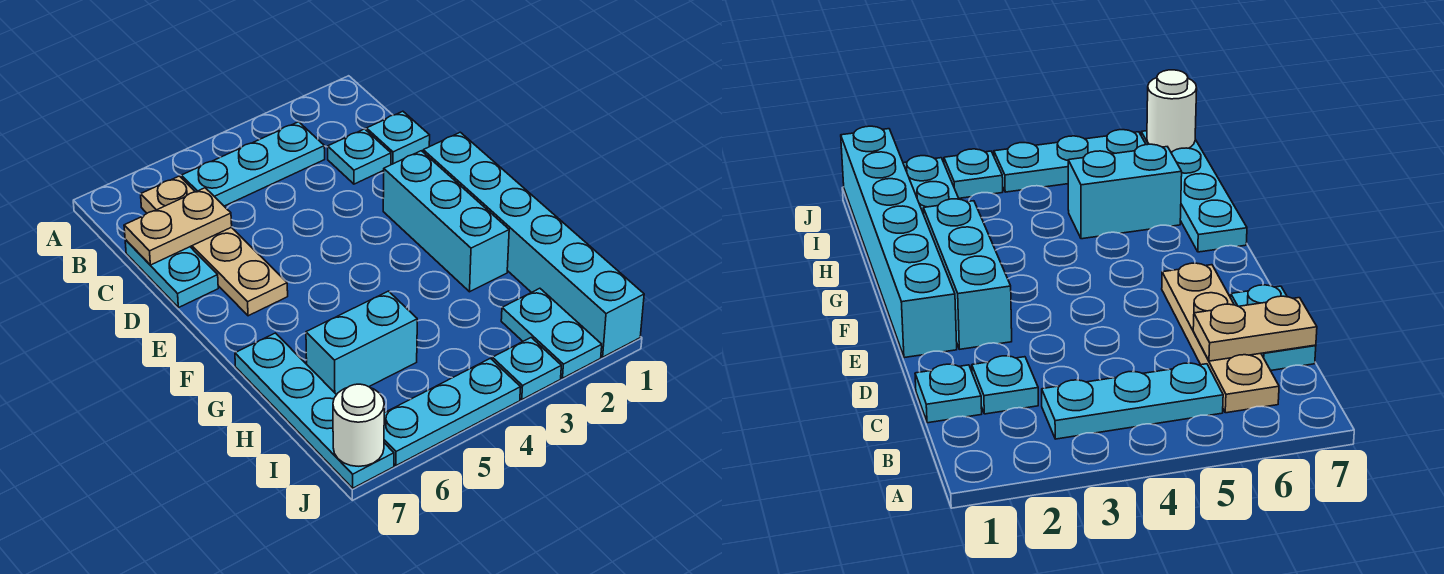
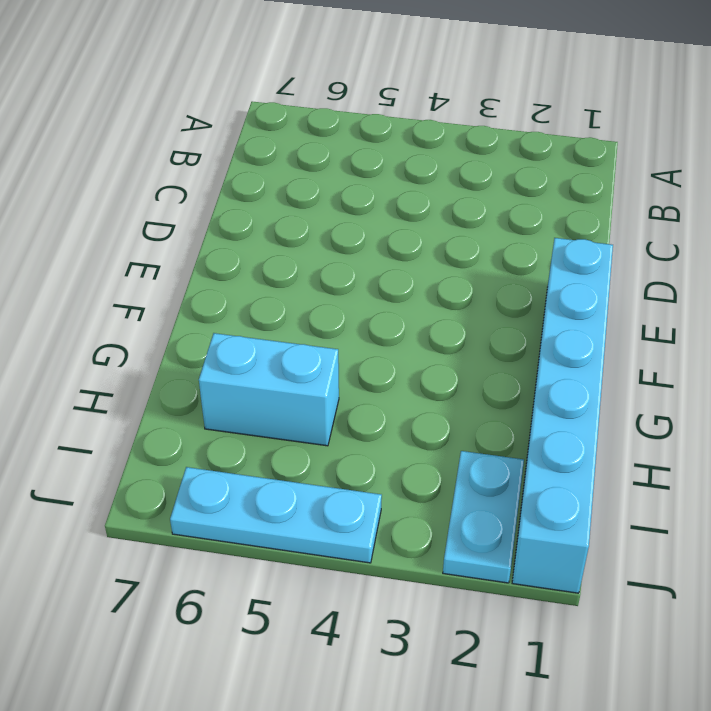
none -> cyan plate B3:B5 level 1
none -> tan plate B6:E6 level 1
none -> cyan plate C1 level 1

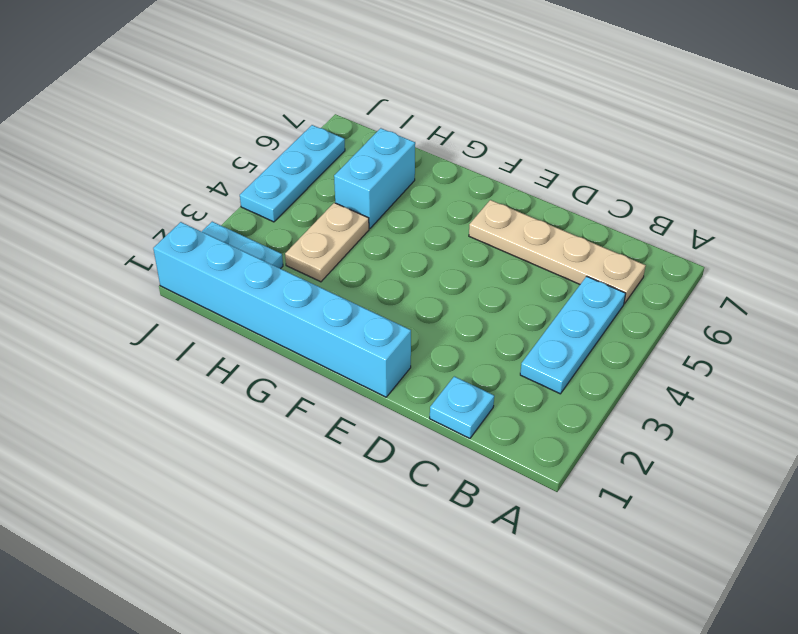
tan plate H3:H4 level 1 -> tan plate C6:C7 level 2
none -> cyan plate C2 level 1
none -> cyan plate C7:D7 level 1
none -> cyan brick E2:G2 level 1

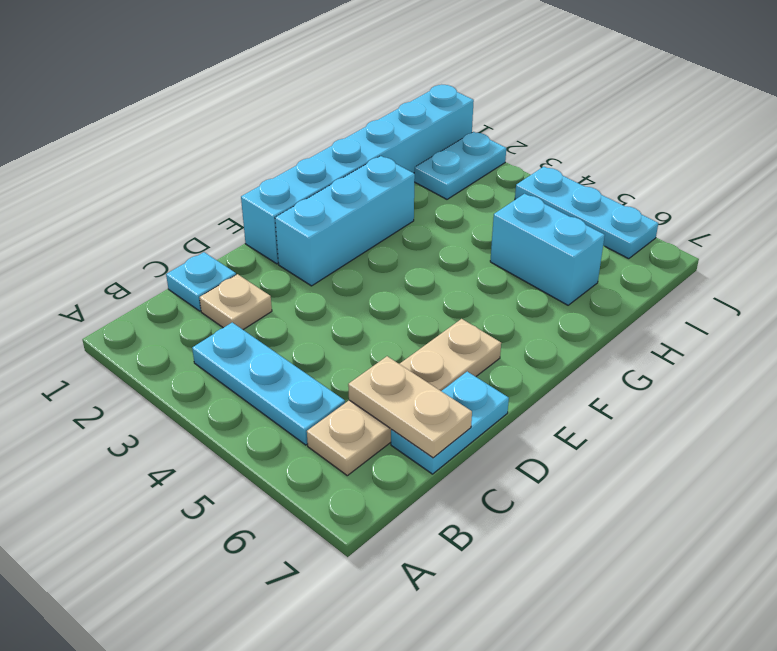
tan plate C2 level 1 -> cyan plate C2 level 1
none -> cyan plate G7:J7 level 1
none -> cyan plate J3 level 1
none -> white round brick J7 level 2

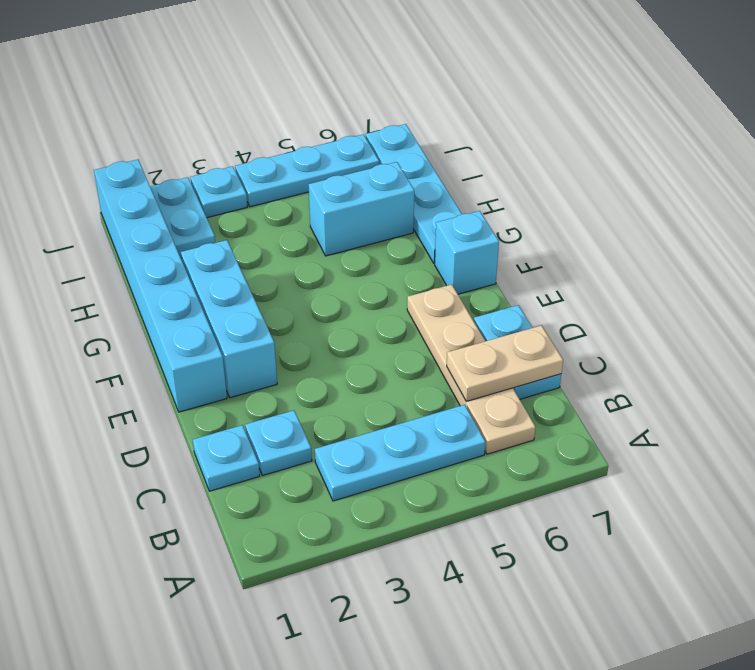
cyan brick F7 level 1 -> none
none -> white round brick J7 level 2

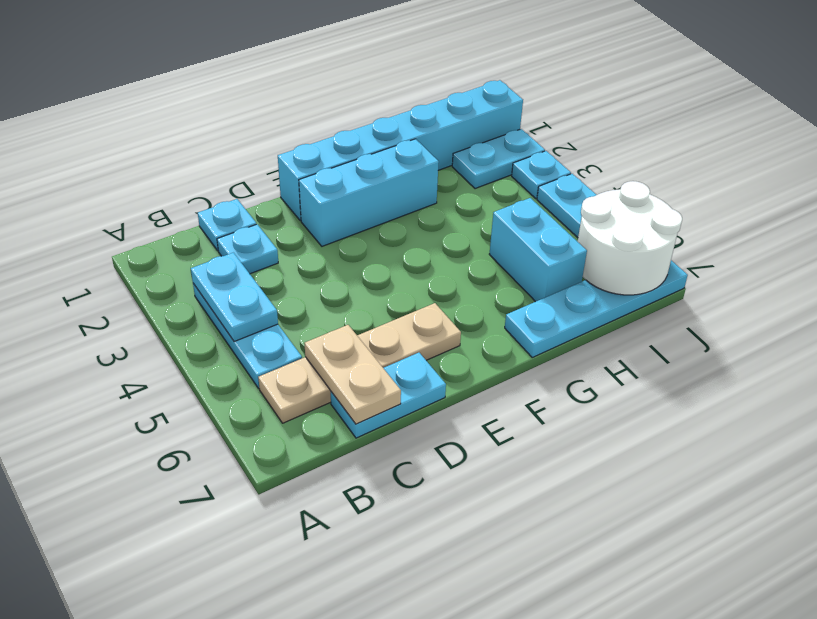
cyan plate B3:B4 level 2 -> none
white round brick I6:J7 level 2 -> white round brick J7 level 2

